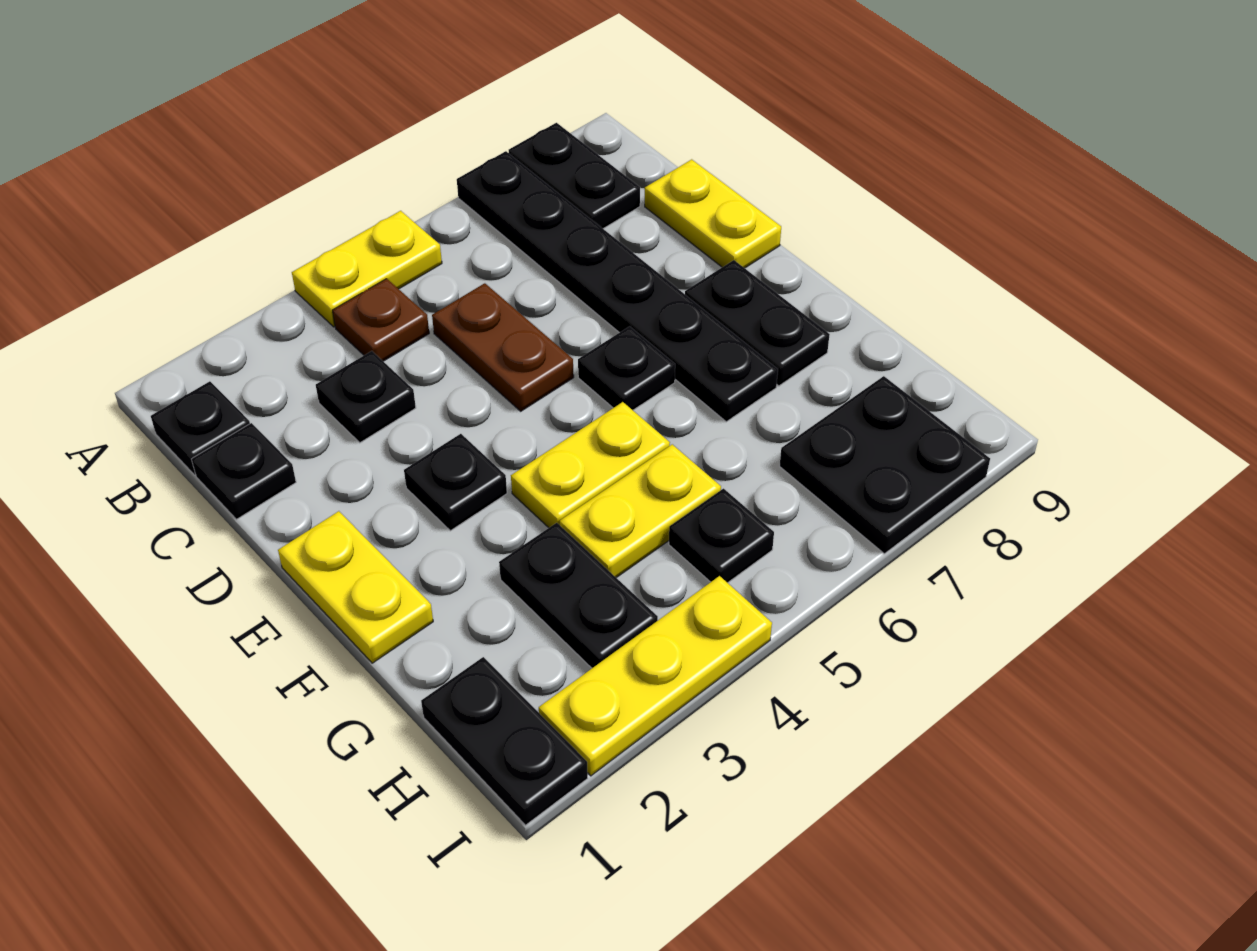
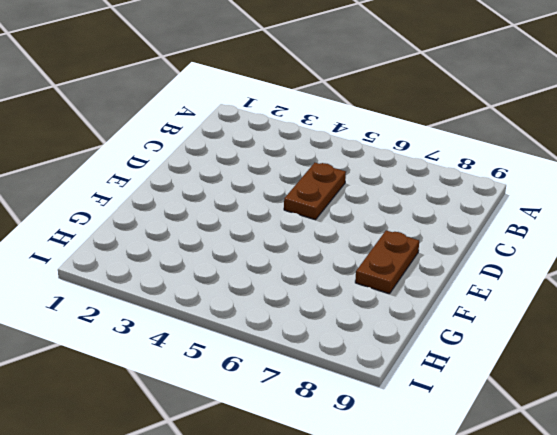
brown plate E8:F8 level 1 -> black plate E8:F8 level 1
none -> yellow plate A4:A5 level 1
none -> black plate A7:F7 level 1
none -> black plate A8:B8 level 1

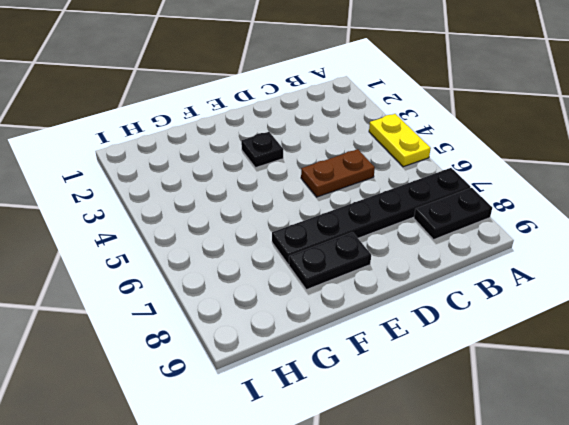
none -> black plate B1 level 1
none -> brown plate B4 level 1
none -> black plate C1 level 1

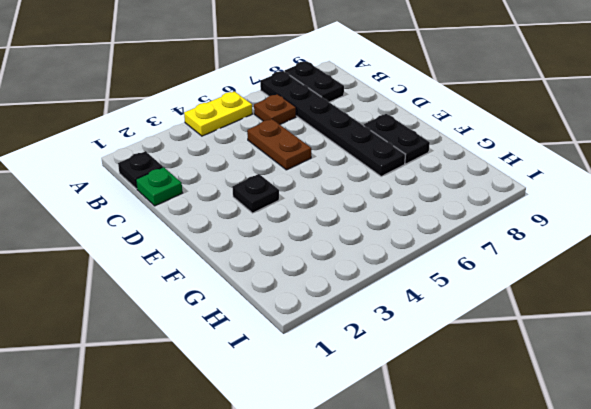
brown plate B6 level 1 -> brown plate B4 level 1
green plate C1 level 1 -> black plate C1 level 1
none -> black plate C3 level 1
none -> yellow plate C9:D9 level 1
none -> yellow plate E1:F1 level 1

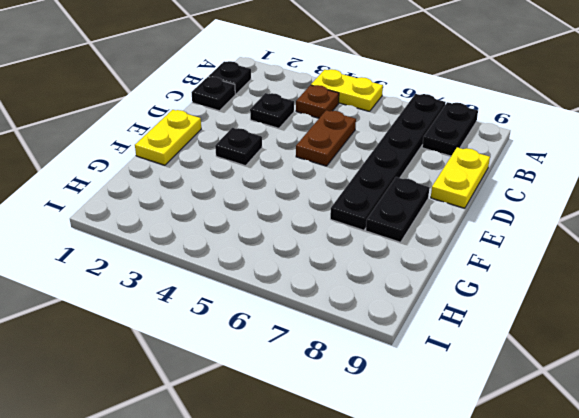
none -> black plate E6 level 1
none -> yellow plate F4:F5 level 1
none -> black plate G3:H3 level 1

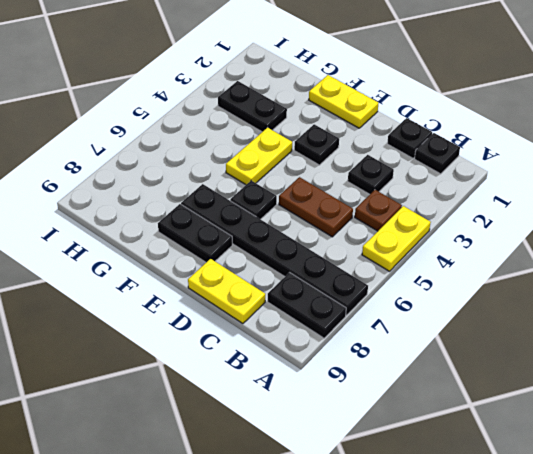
none -> yellow plate G4:G5 level 1
none -> black plate H1:I1 level 1
none -> black plate H5 level 1

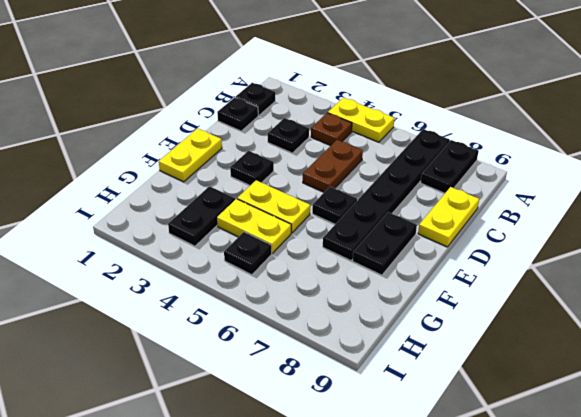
none -> black plate H1:I1 level 1
none -> black plate H7:I8 level 1
none -> yellow plate I2:I4 level 1

